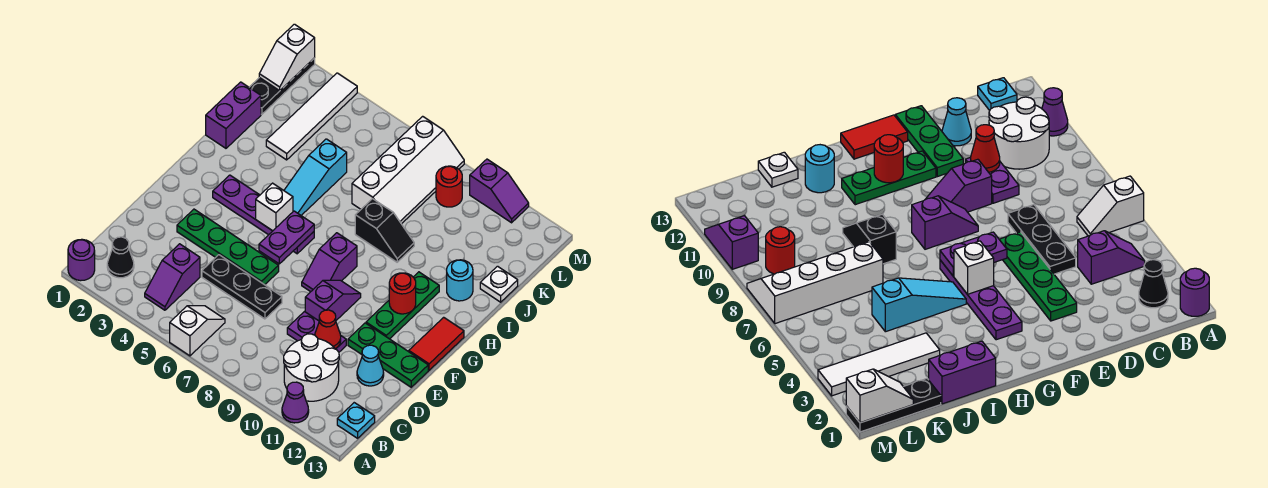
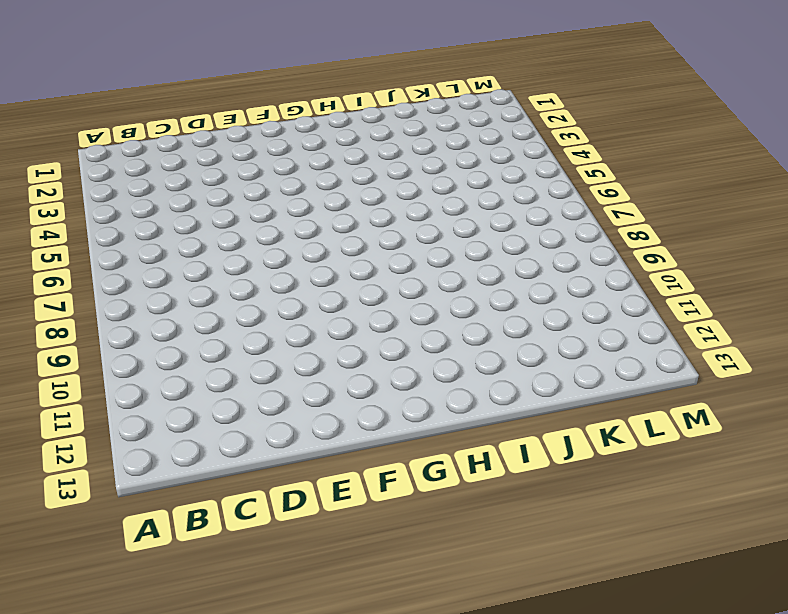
none -> purple round brick A1 level 1
none -> white slope A6:B6 level 1 top A
none -> purple cone A11 level 1
none -> black cone B2 level 1

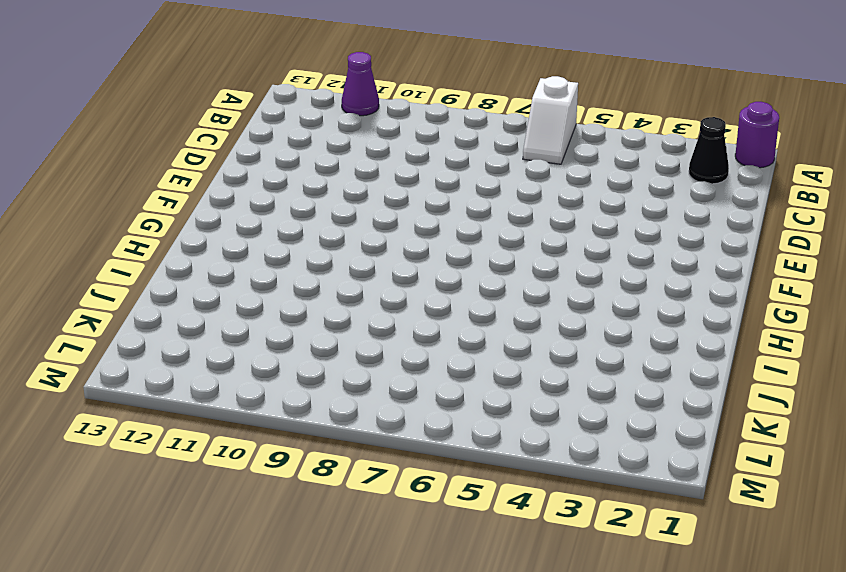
none -> purple slope B4:C4 level 1 top C
none -> white round brick B10:C11 level 1
none -> cyan plate B13 level 1
none -> black plate D5:D7 level 1

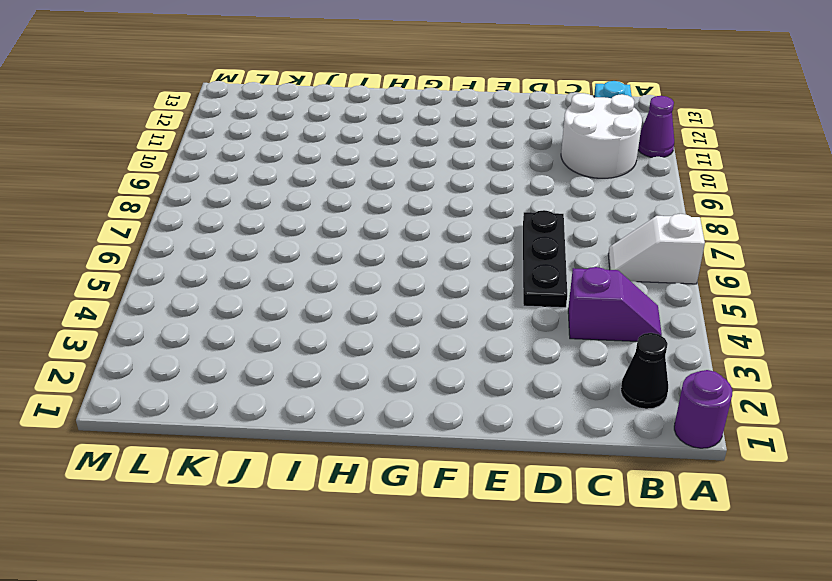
none -> purple plate D9:D10 level 1
none -> cyan cone D12 level 1
none -> green plate E3:E6 level 1
none -> purple slope E9:F9 level 1 top E

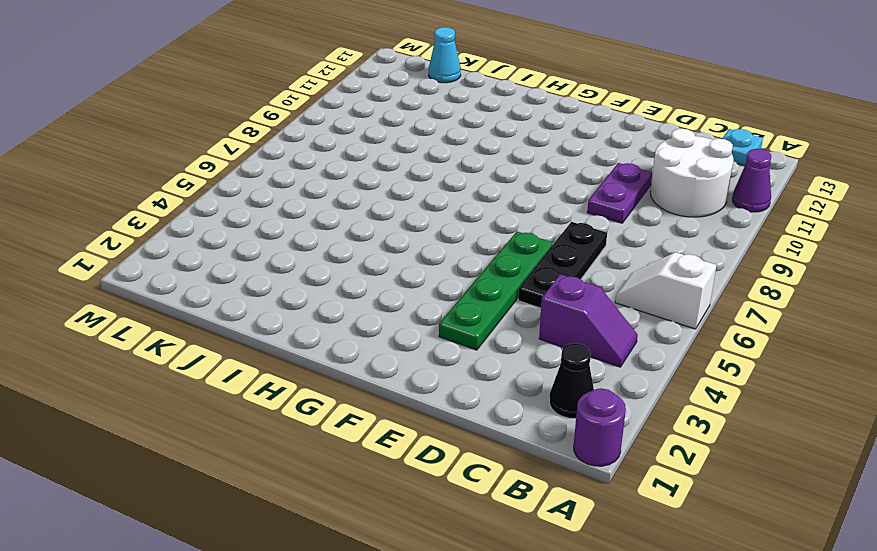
cyan cone K13 level 1 -> cyan cone D12 level 1
none -> purple slope E9:F9 level 1 top E
none -> green plate E11:E13 level 1
none -> purple slope F8:G8 level 1 top G
none -> green plate F11:H11 level 1

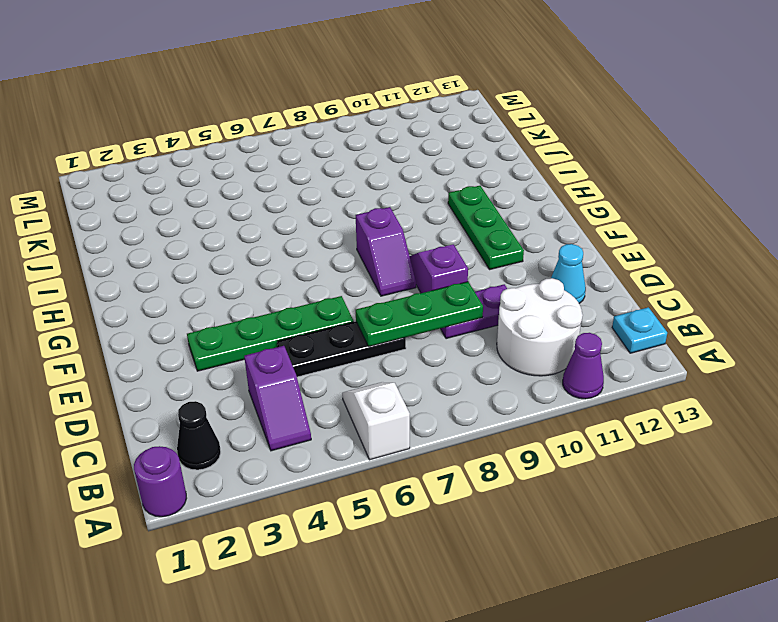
green plate D7:D9 level 2 -> green plate E11:E13 level 1
none -> red tile F13:G13 level 1
none -> purple plate G3:G6 level 1
none -> cyan slope H5:J5 level 1 top J
none -> purple brick I1:J1 level 1

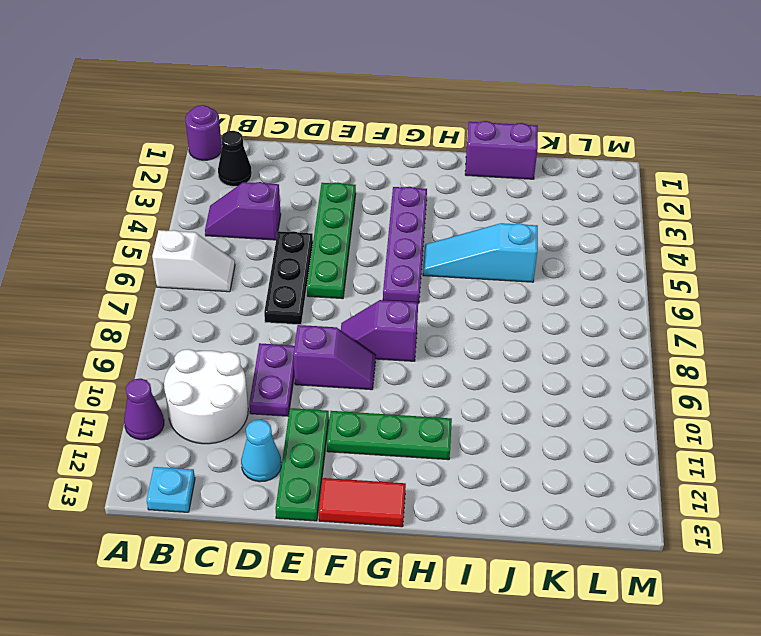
none -> black slope I8:I9 level 1 top 8
none -> cyan round brick I12 level 1
none -> white tile J3:M3 level 1
none -> white slope J7:M8 level 1 top 7

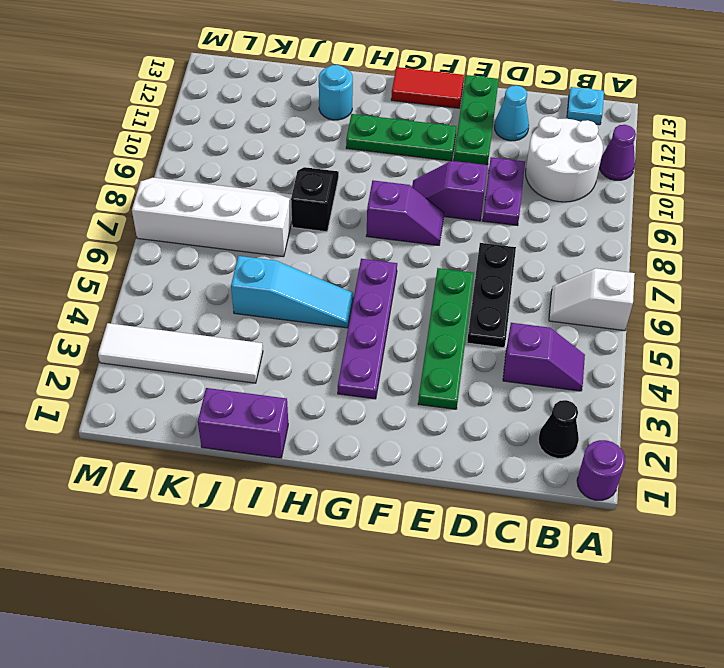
none -> white plate J13 level 1
none -> black plate K1:M1 level 1
none -> red round brick L9 level 1
none -> purple slope M10:M11 level 1 top 10

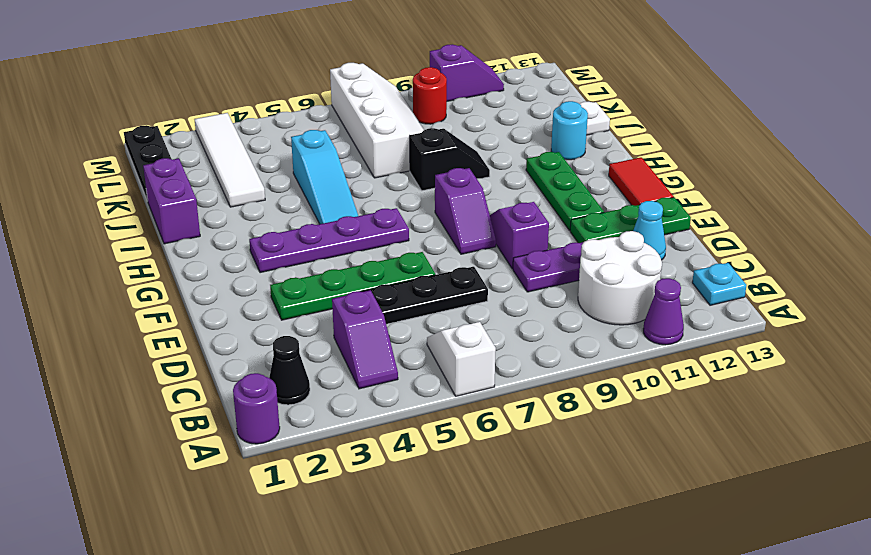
none -> red cone D10 level 2
none -> purple plate F6:G6 level 2
none -> white brick G5 level 2
none -> red round brick G11 level 2

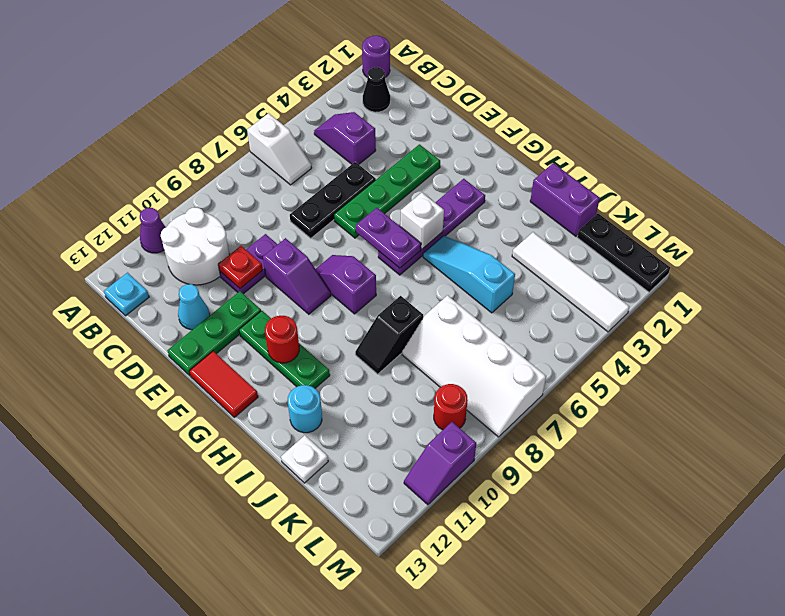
red plate D10 level 2 -> red cone D10 level 2
none -> white slope L1:M1 level 2 top M

